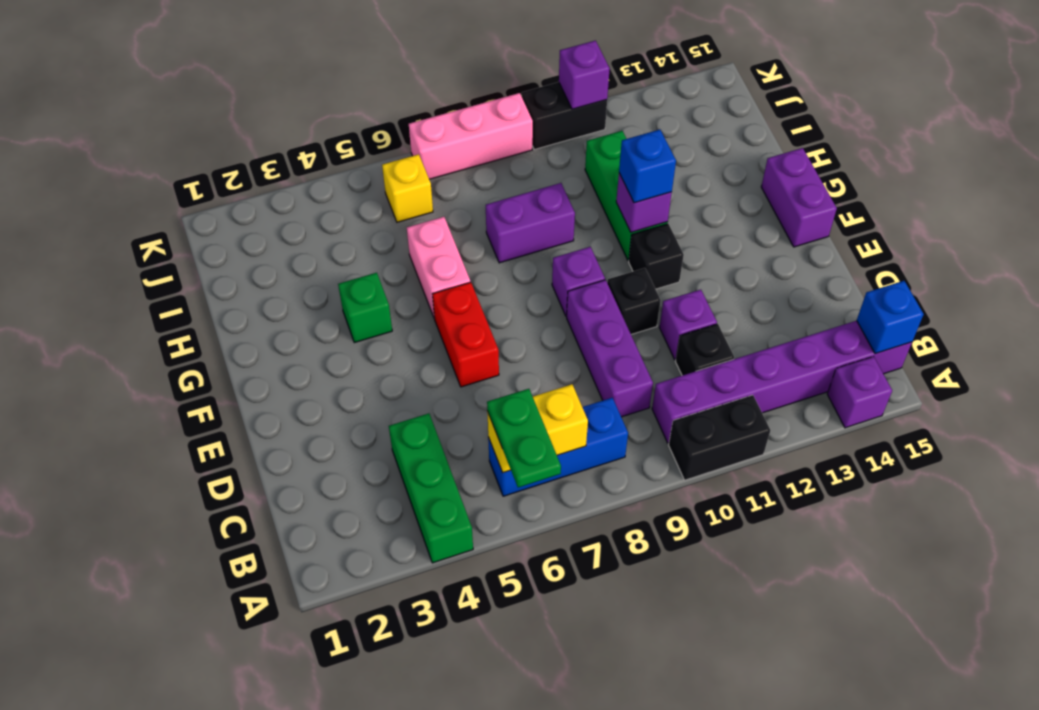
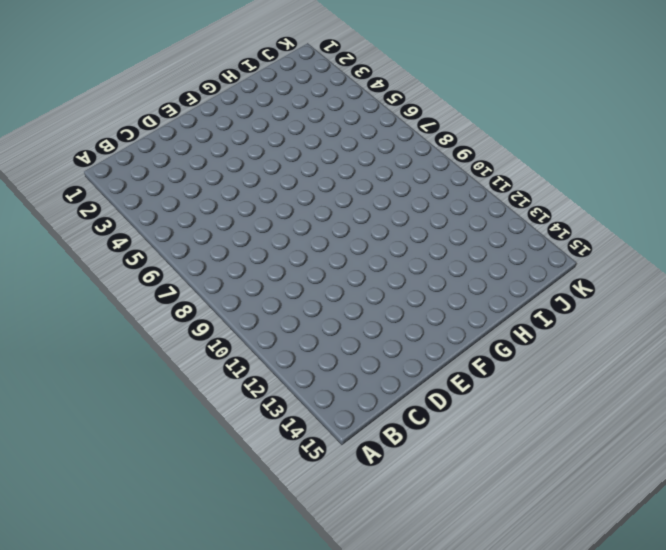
none -> green brick A4:C4 level 1
none -> black brick A10:A11 level 1
none -> purple brick A14 level 1

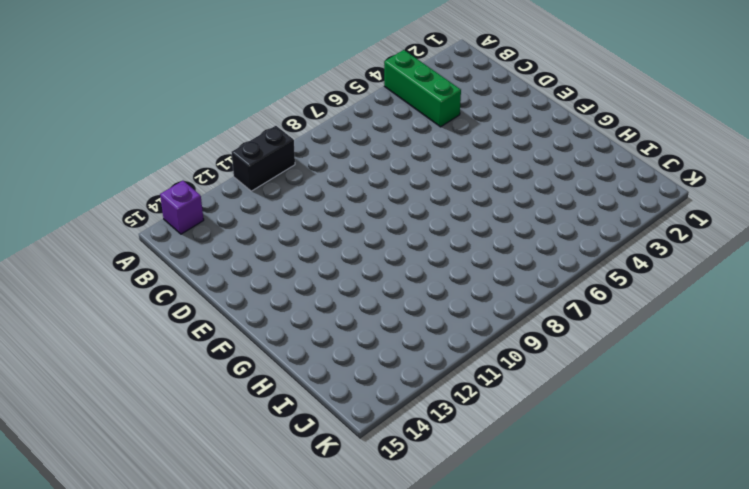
none -> blue brick B6:B8 level 1
none -> purple brick B10:B15 level 1
none -> purple brick C9:E9 level 1

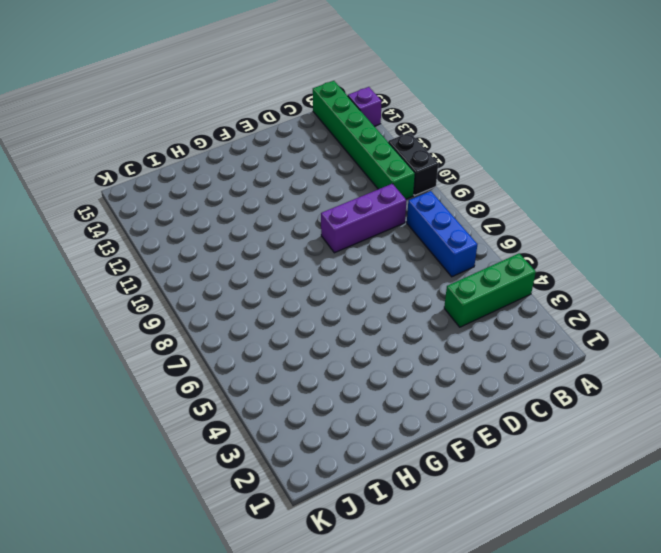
green brick B10:B15 level 1 -> purple brick B10:B15 level 1
none -> black brick C11 level 1
none -> purple brick D11 level 1
none -> red brick E6:F6 level 1

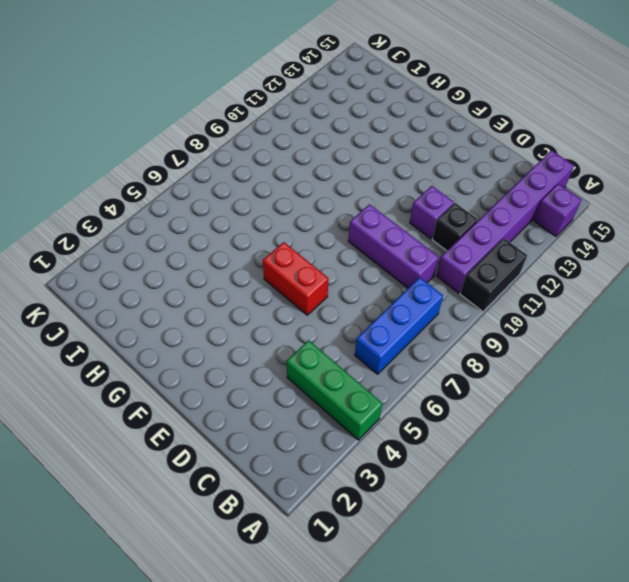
none -> black brick E10 level 1
none -> purple brick F9 level 1
none -> black brick F11 level 1

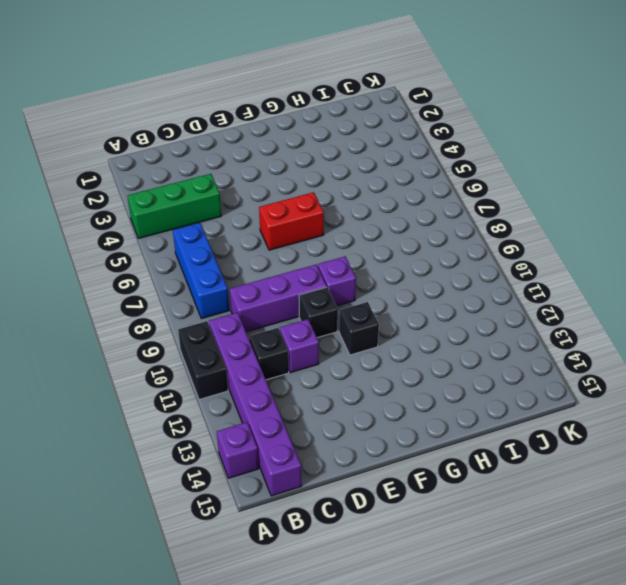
none -> purple brick F15:G15 level 1
none -> green brick G4 level 1
none -> pink brick G6:H6 level 1

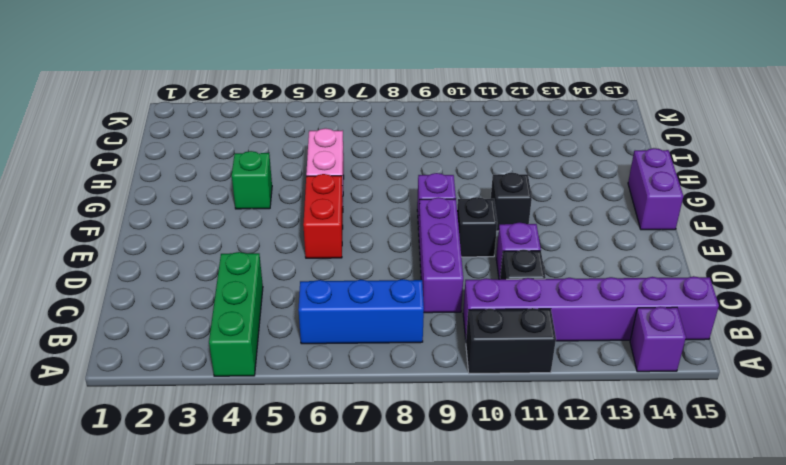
none -> green brick G11:I11 level 1
none -> purple brick H8:H9 level 1
none -> yellow brick J6 level 1

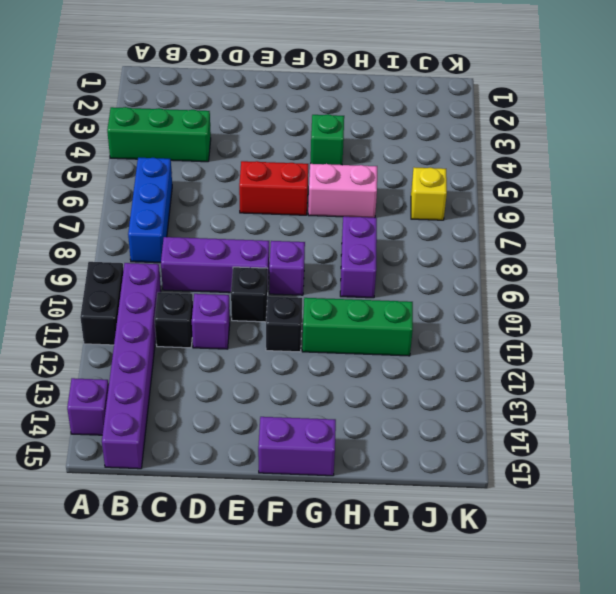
none -> pink brick K7:K9 level 1
none -> black brick K10:K11 level 1
none -> yellow brick B6:B7 level 2

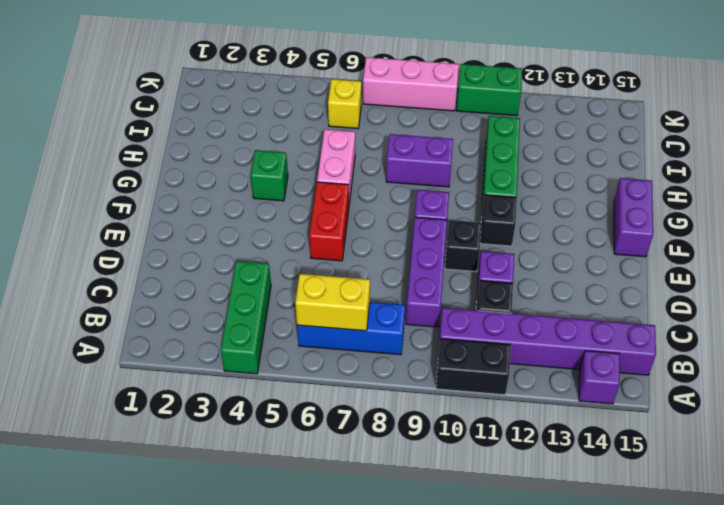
green brick K10:K11 level 1 -> black brick K10:K11 level 1
none -> blue brick B15 level 2
none -> purple brick G11 level 2
none -> purple brick K11 level 2

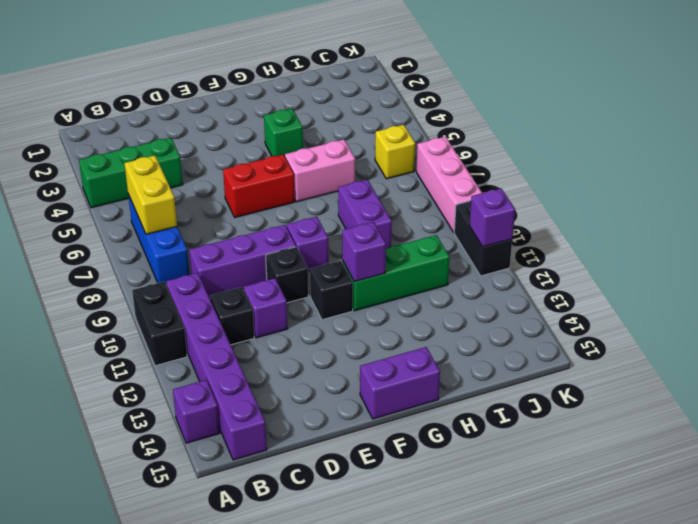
none -> blue brick B15 level 2
none -> green plate A6:B6 level 3
none -> blue brick G11 level 3

